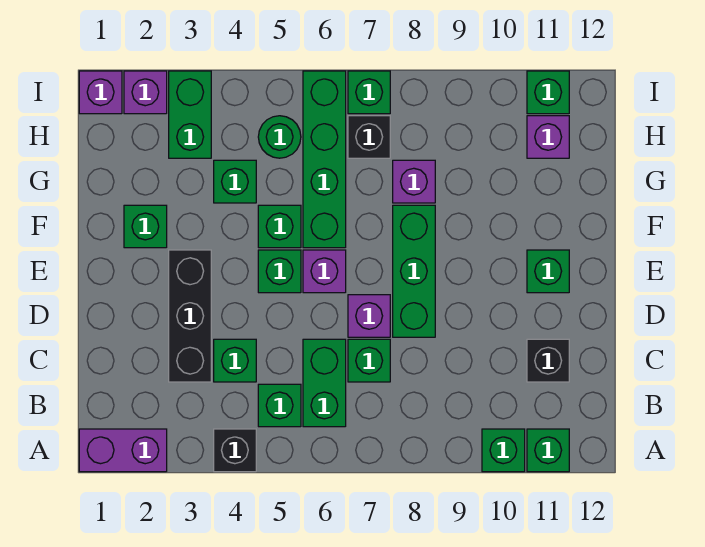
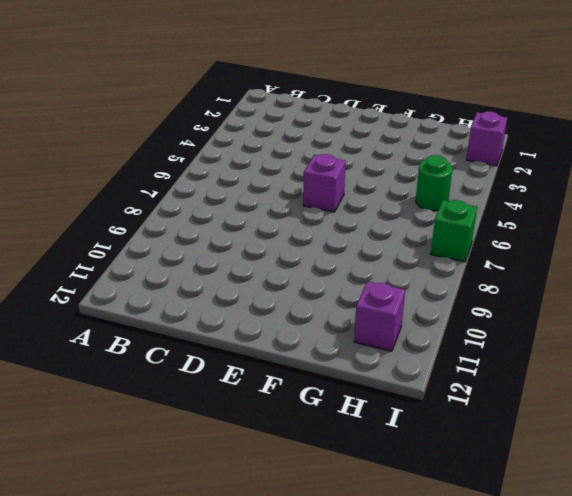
none -> purple brick A1:A2 level 1
none -> black brick A4 level 1
none -> green brick A10 level 1

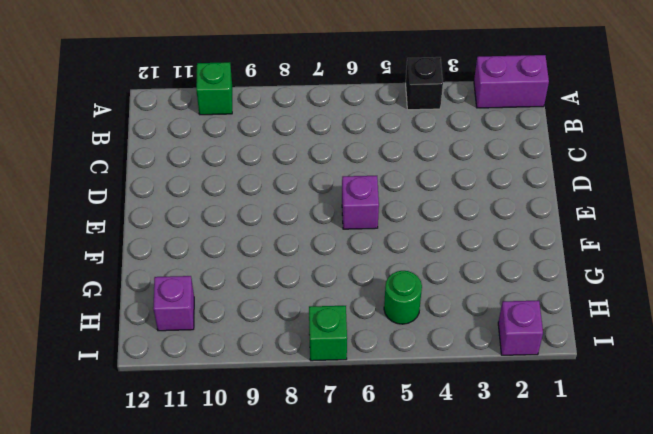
none -> green brick A11 level 1
none -> green brick B5 level 1
none -> green brick B6:C6 level 1

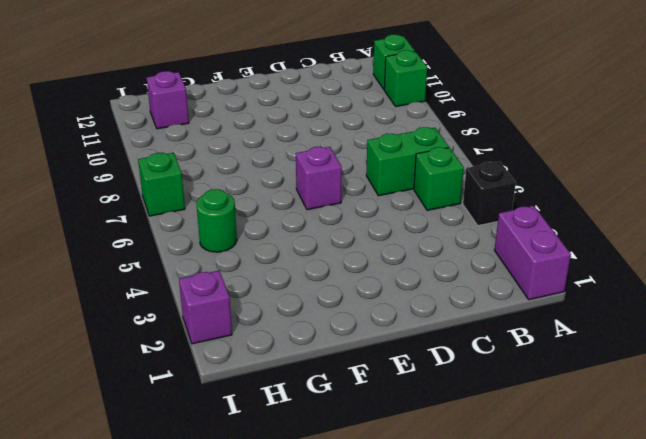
none -> black brick C3:E3 level 1
none -> green brick C4 level 1
none -> green brick C7 level 1

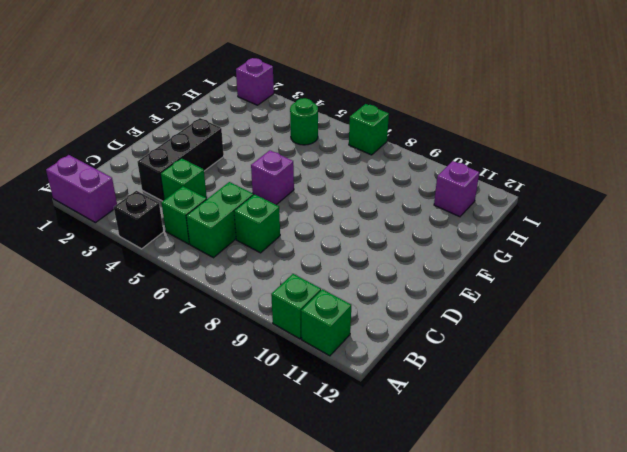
none -> black brick C11 level 1
none -> purple brick D7 level 1
none -> green brick D8:F8 level 1

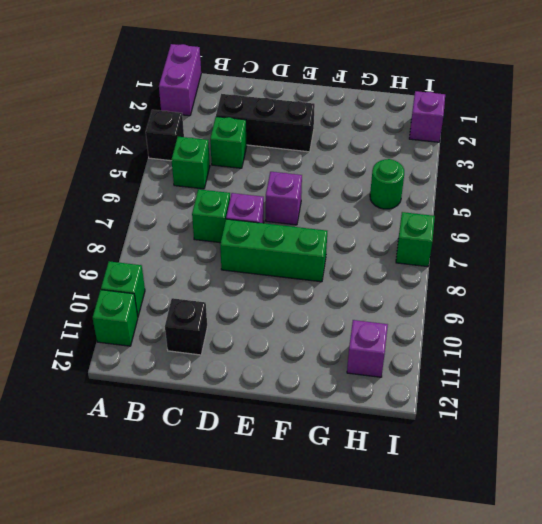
none -> green brick B6:C6 level 1
none -> green brick E5 level 1
none -> green brick E11 level 1

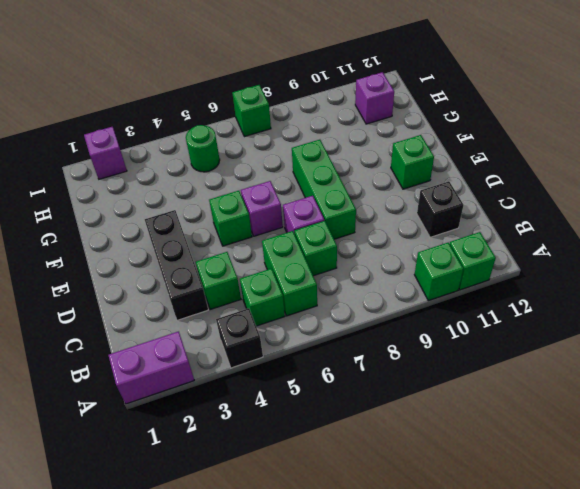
none -> green brick F2 level 1
none -> green brick F5 level 1
none -> green brick F6:I6 level 1

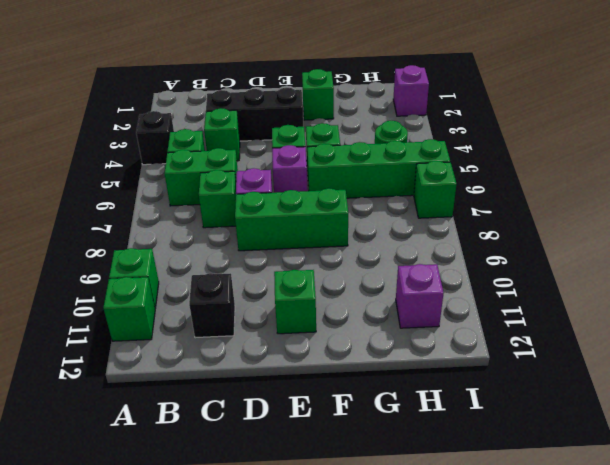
none -> purple brick A1:A2 level 1
none -> green brick G4 level 1
none -> purple brick G8 level 1

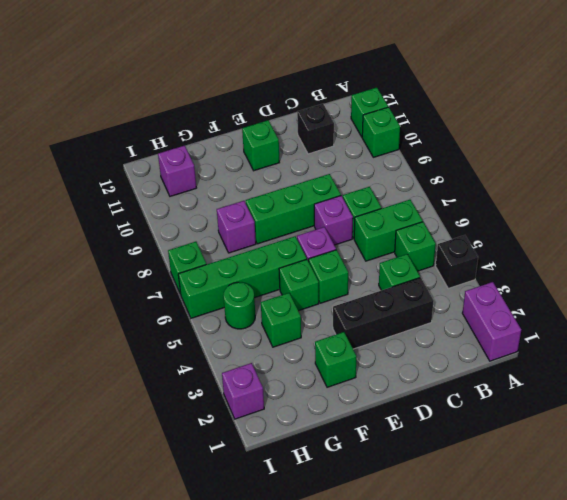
none -> green brick H3:I3 level 1
none -> black brick H7 level 1
none -> purple brick I1 level 1

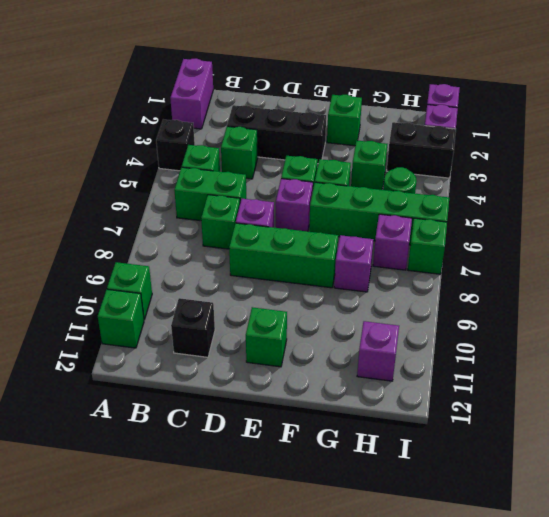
black brick H3:I3 level 1 -> green brick H3:I3 level 1
purple brick H7 level 1 -> black brick H7 level 1
none -> green brick I11 level 1

